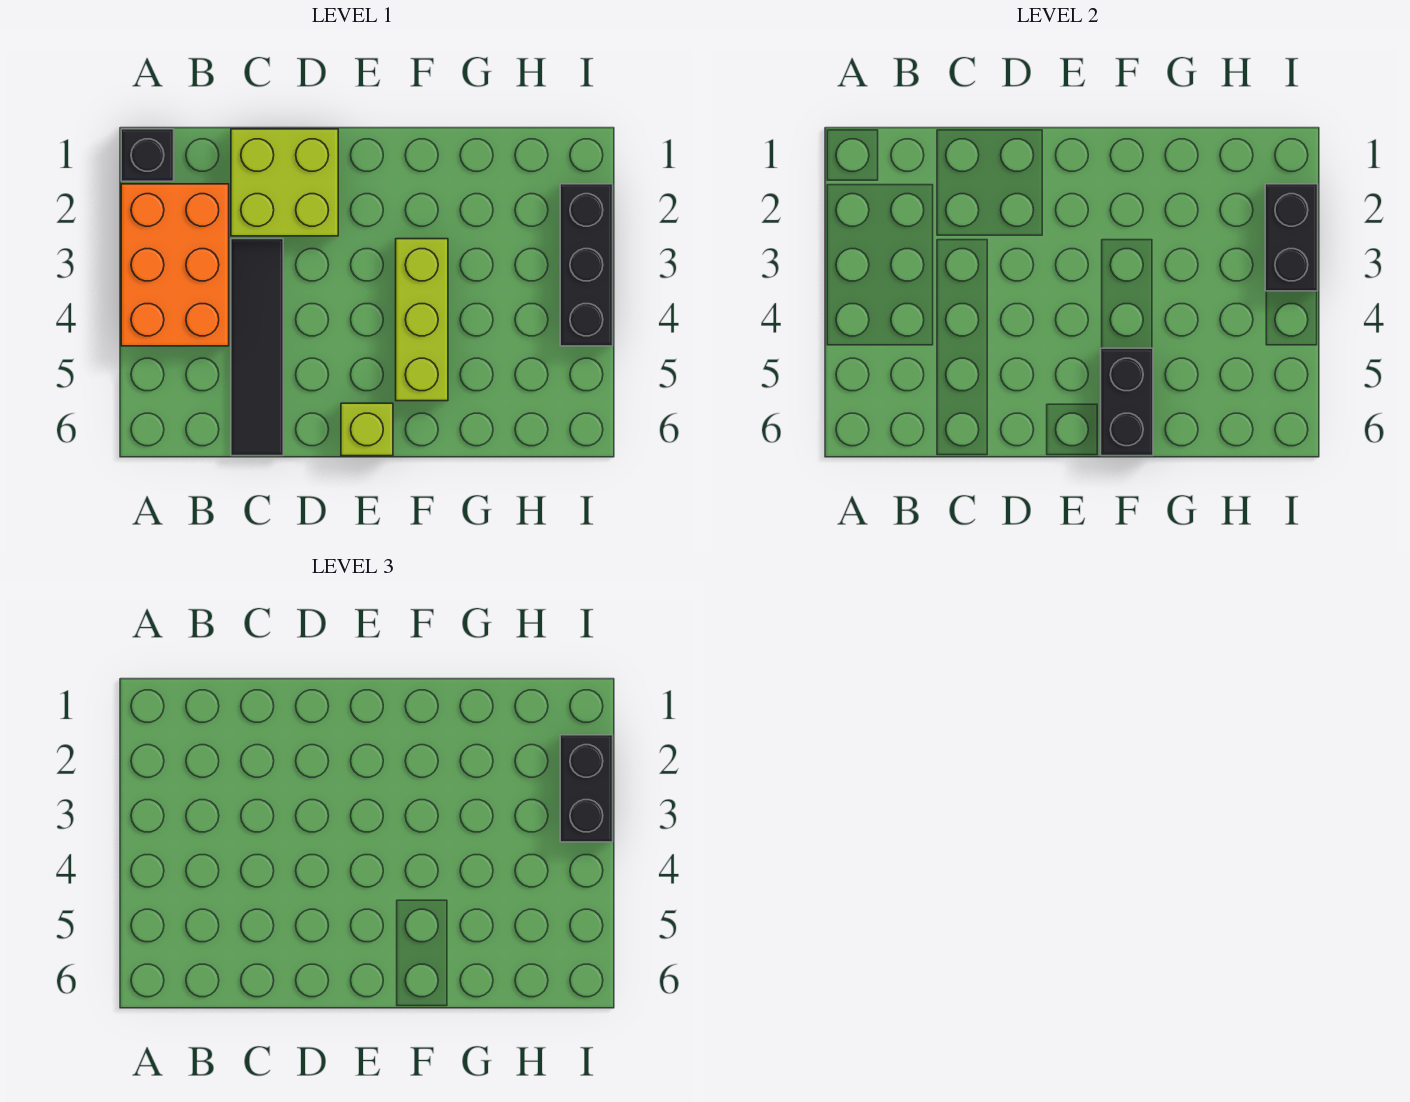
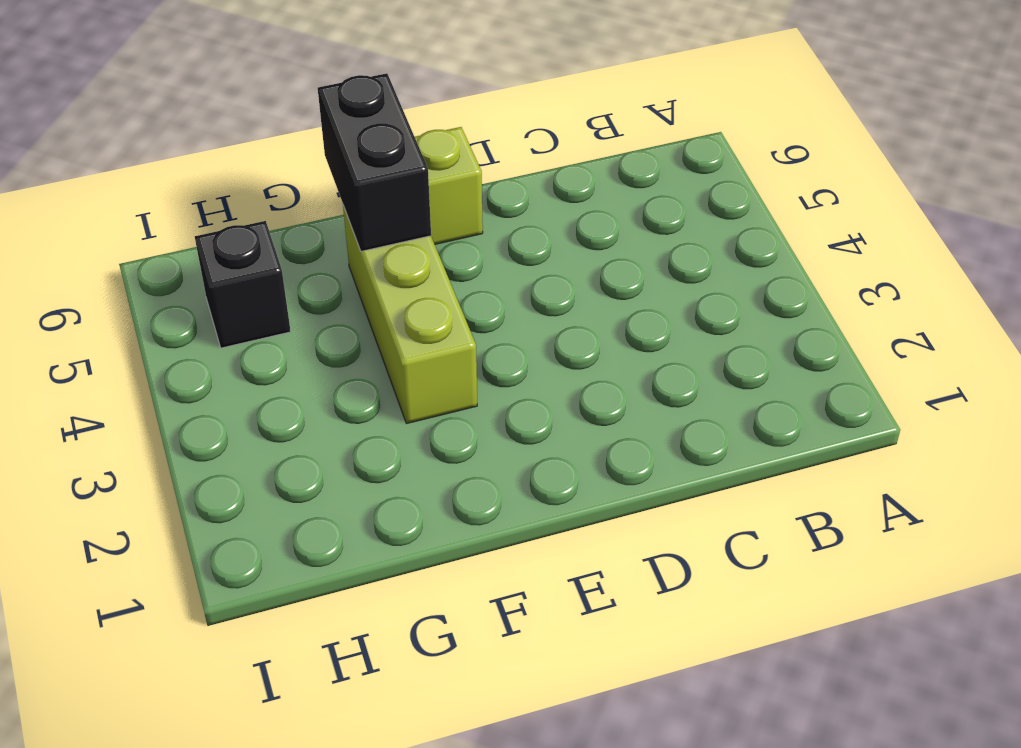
black brick H5 level 1 -> black brick A1 level 1
none -> orange brick A2:B4 level 1
none -> lime brick C1:D2 level 1

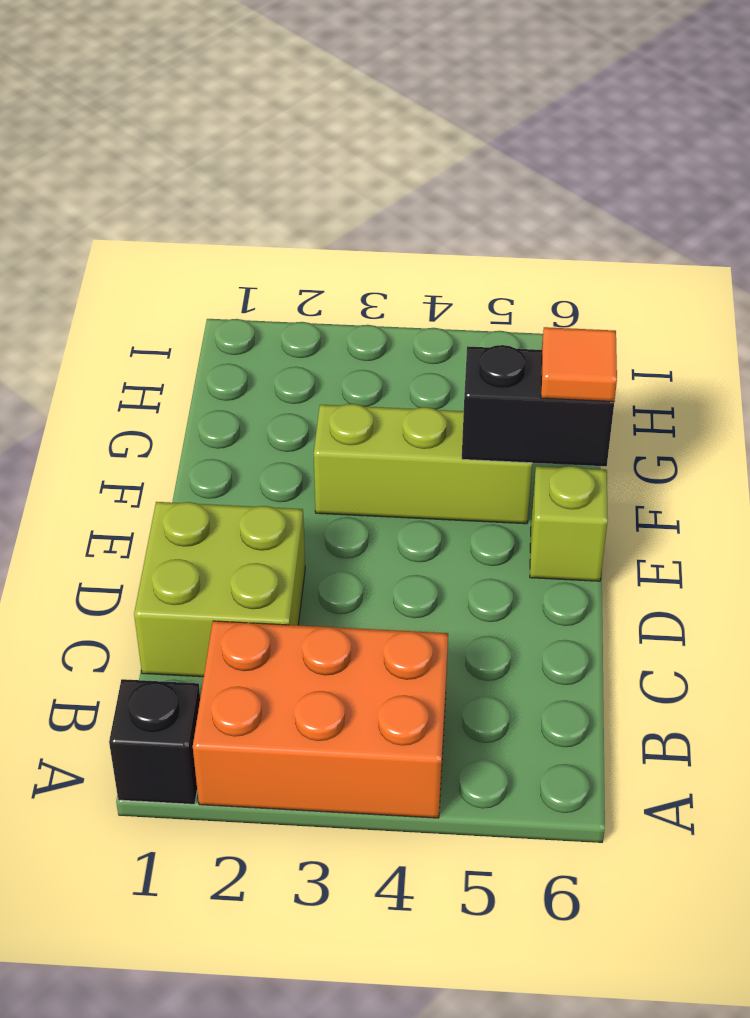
orange tile F6 level 3 -> none
none -> black tile C3:C6 level 1
none -> black brick I2:I4 level 1

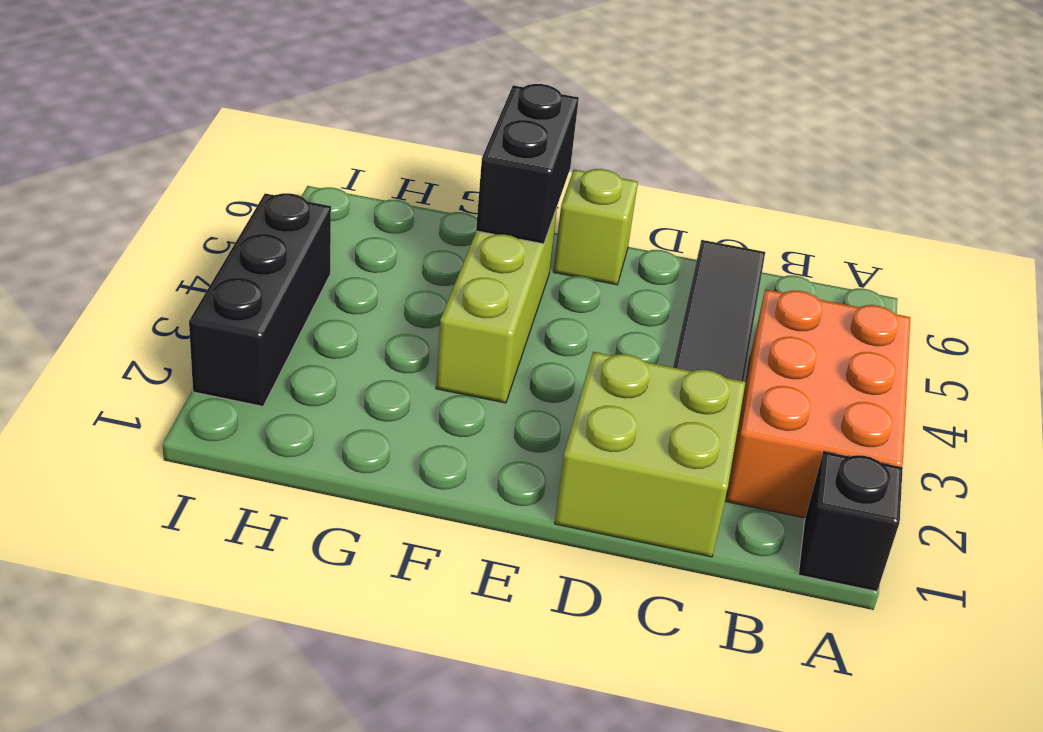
none -> black brick I2:I3 level 2
none -> black brick I2:I3 level 3

